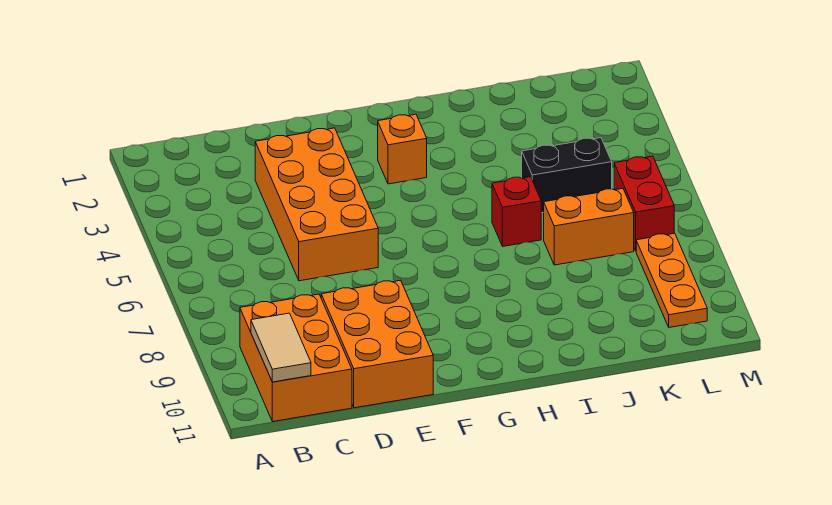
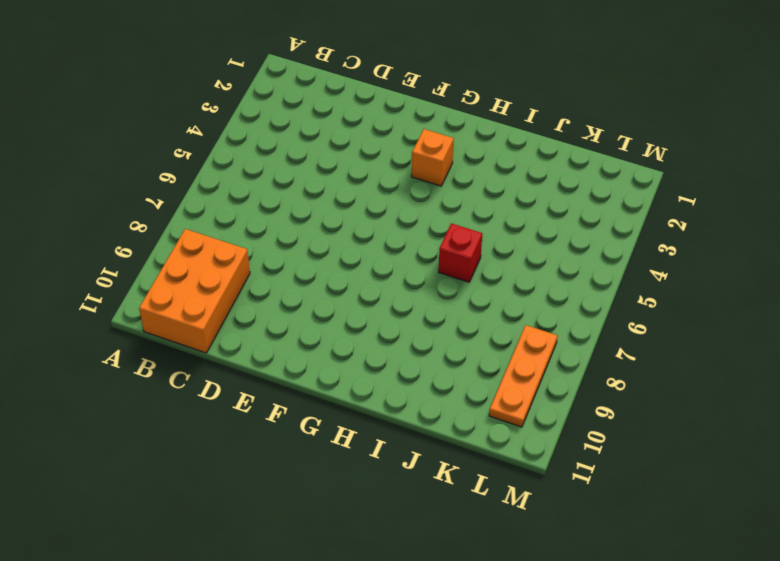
none -> orange brick D3:E6 level 1
none -> orange brick D9:E11 level 1

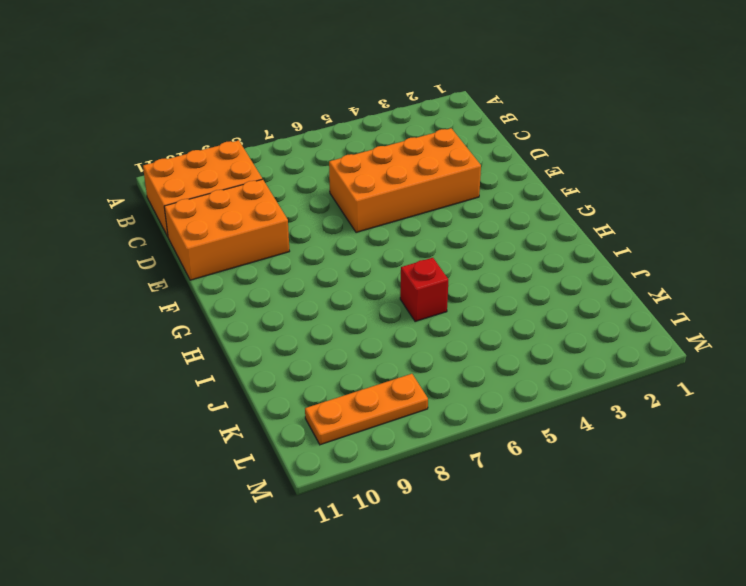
none -> orange brick G3 level 1
none -> black brick J5:K5 level 1

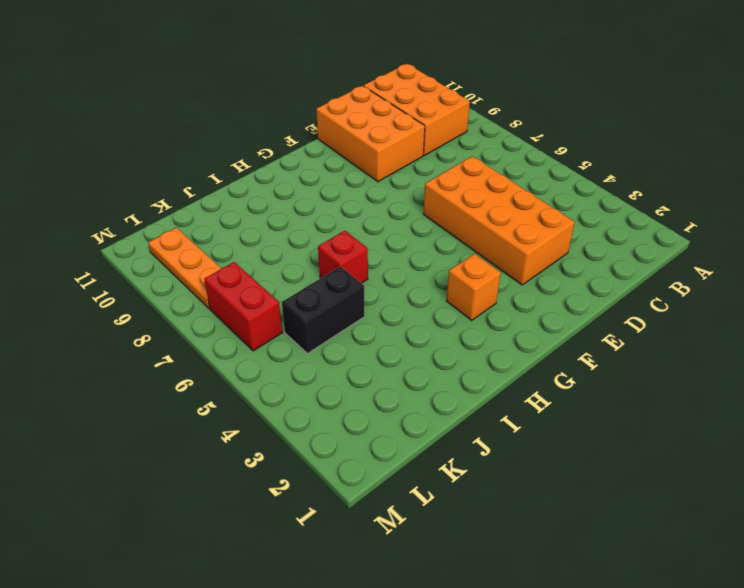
none -> orange brick J7:K7 level 1
none -> tan tile B10:B11 level 2

